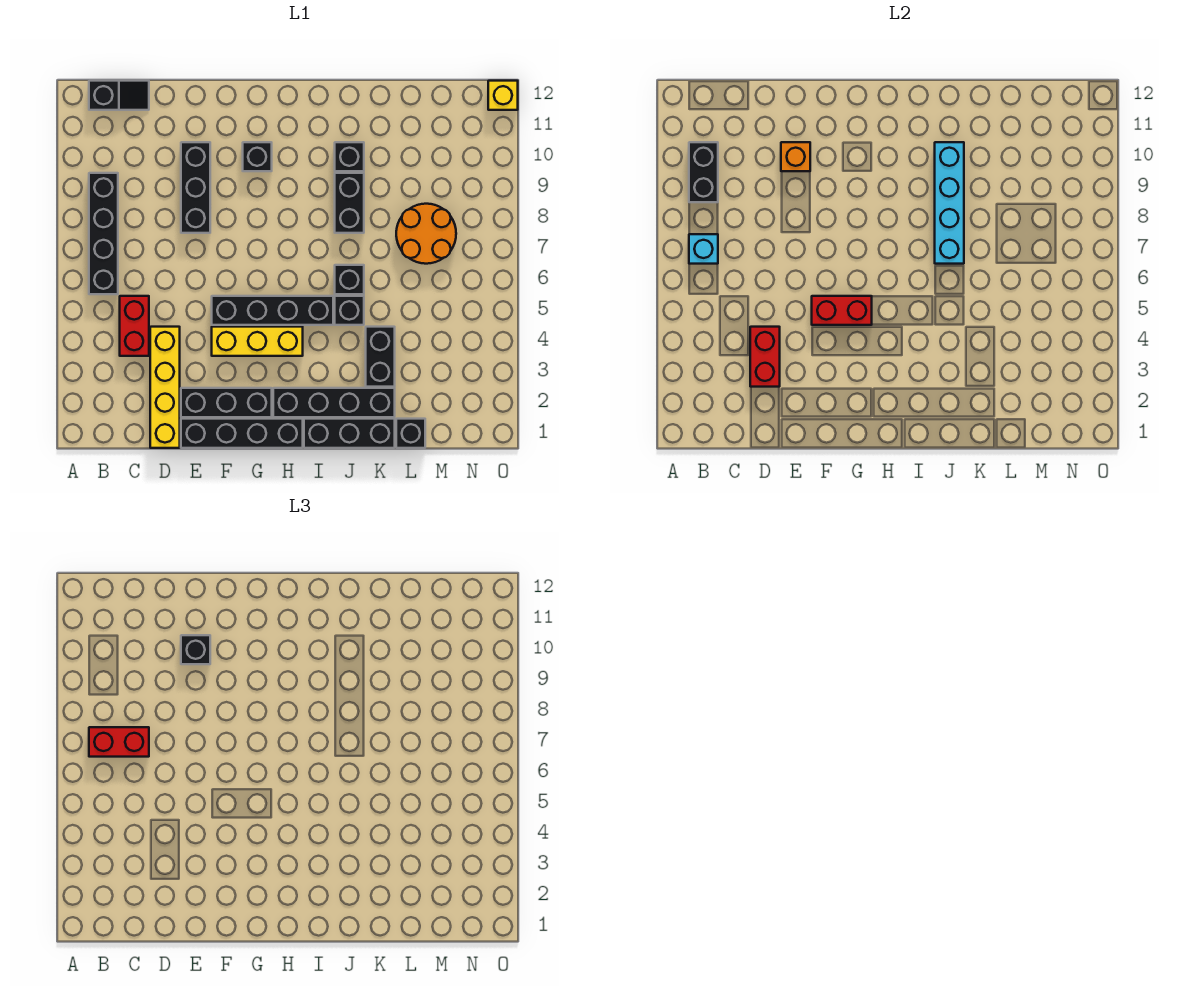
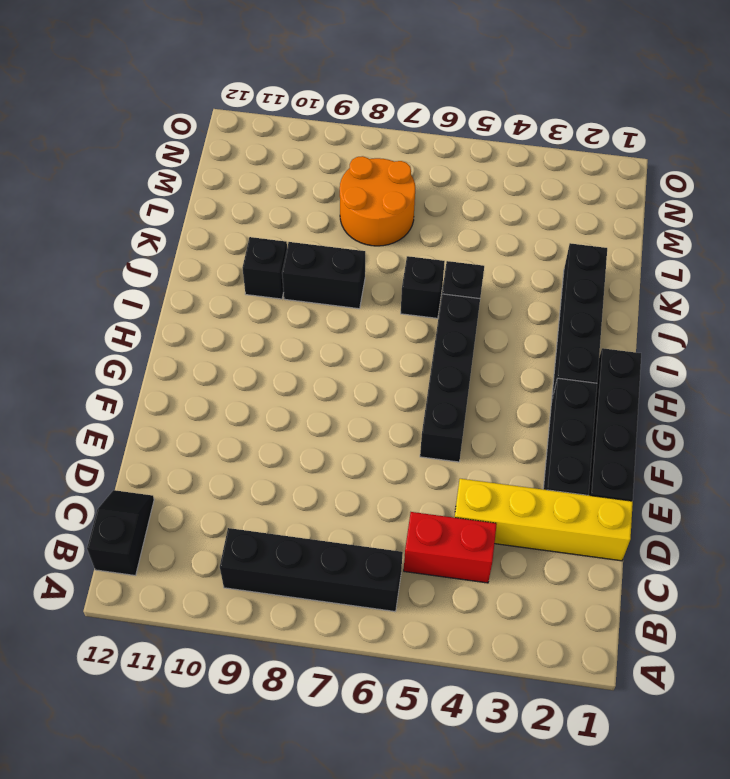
none -> black brick E8:E10 level 1
none -> yellow brick F4:H4 level 1
none -> black brick G10 level 1

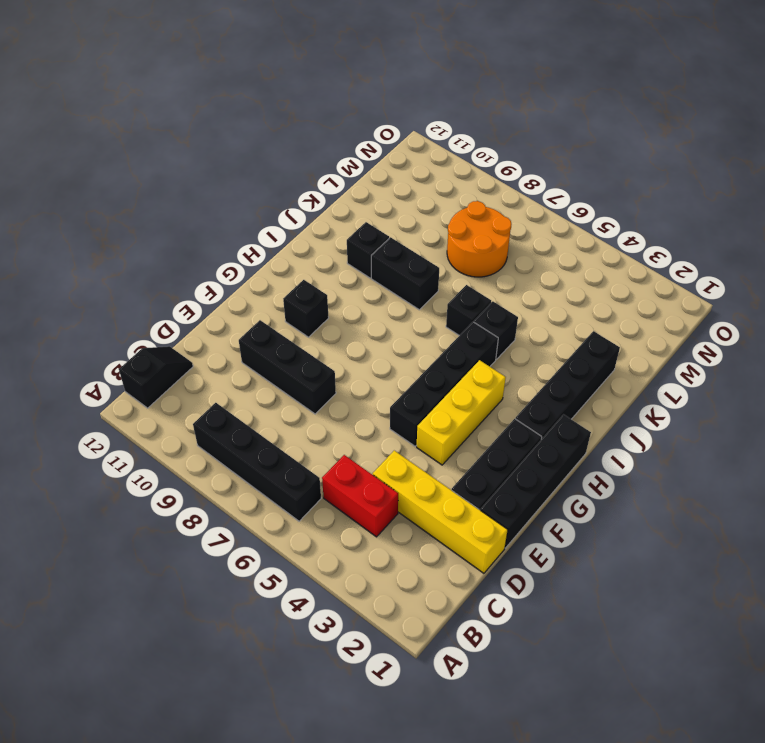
none -> black brick I1:K1 level 1
none -> black brick K3:K4 level 1
none -> black brick L1 level 1

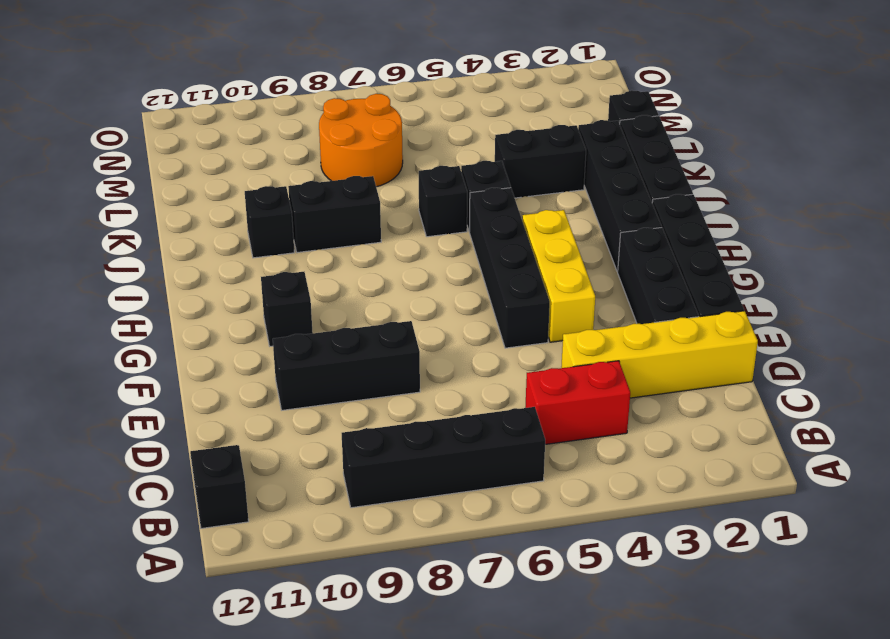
none -> yellow brick O12 level 1
none -> cyan brick B7 level 2
none -> black brick B9:B10 level 2

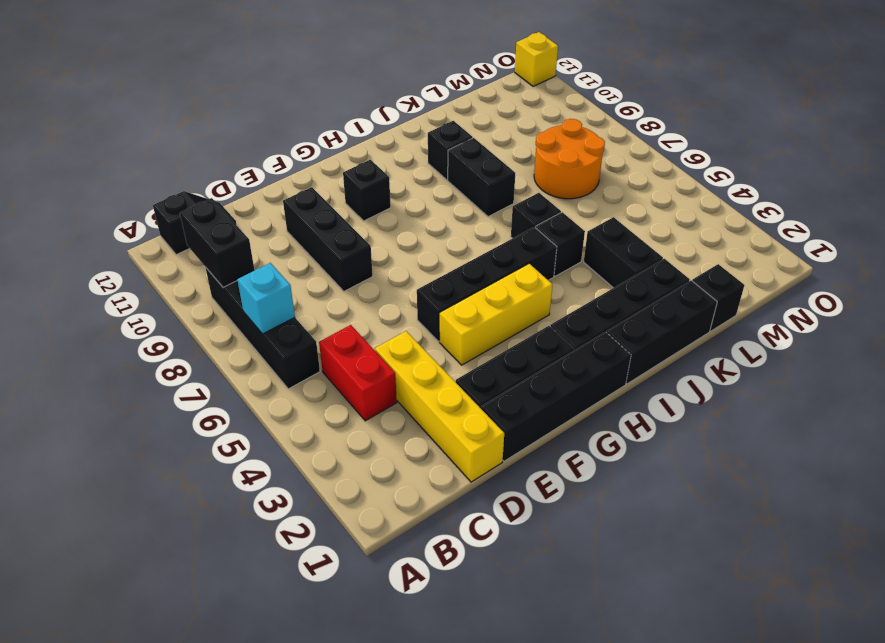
none -> red brick D3:D4 level 2
none -> orange brick E10 level 2
none -> red brick F5:G5 level 2

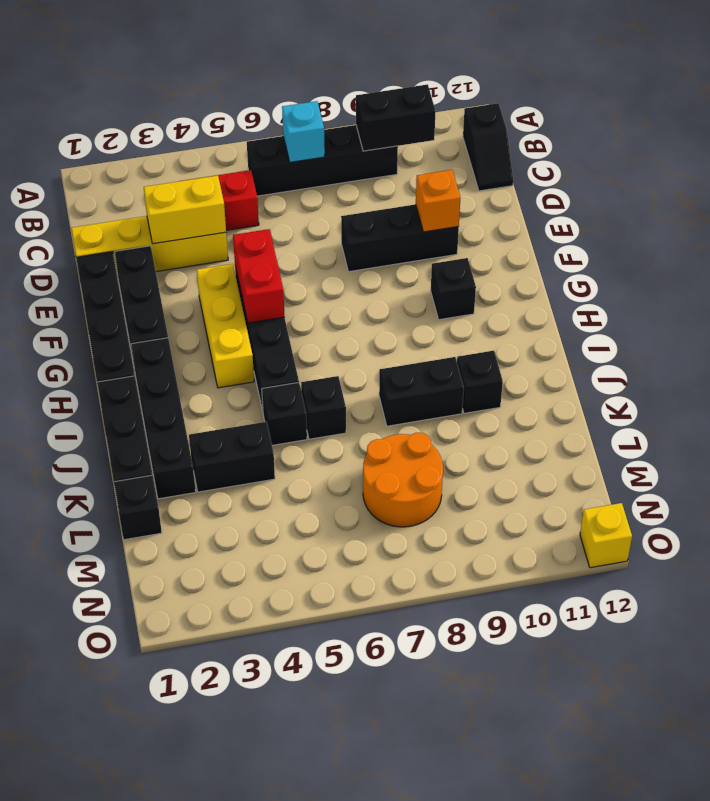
yellow brick D3:D4 level 2 -> red brick D3:D4 level 2
none -> cyan brick J7:J10 level 2
none -> red brick B7:C7 level 3
none -> black brick E10 level 3

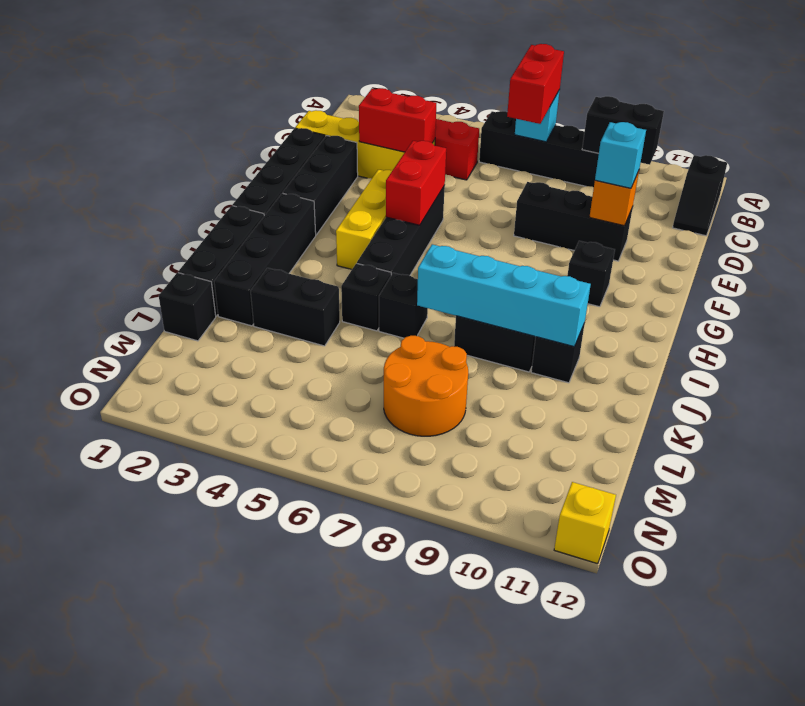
cyan brick E10 level 3 -> black brick E10 level 3

